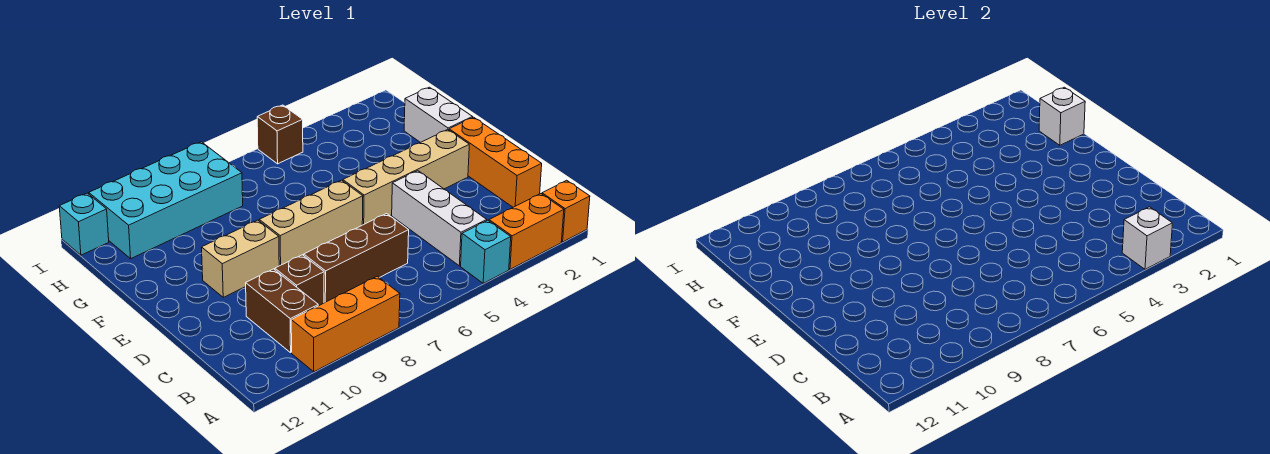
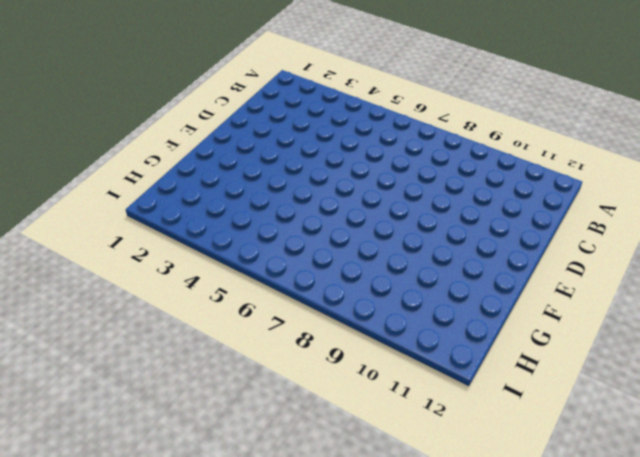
none -> orange brick A1 level 1
none -> orange brick A2:A3 level 1
none -> cyan brick A4 level 1

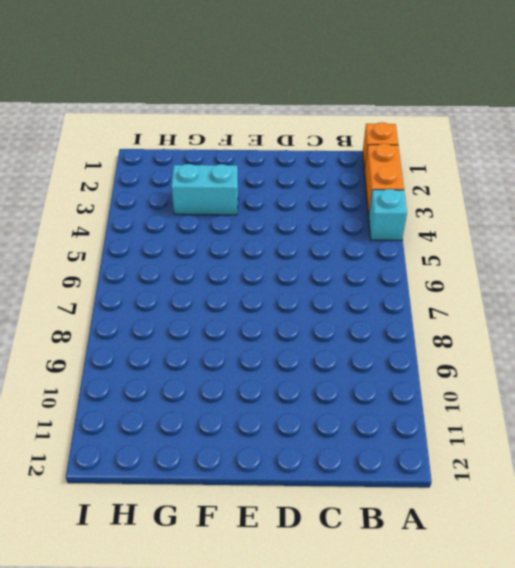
cyan brick F3:G3 level 1 -> none
none -> orange brick A8:A10 level 1
none -> white brick B4:D4 level 1
none -> brown brick B10:C10 level 1

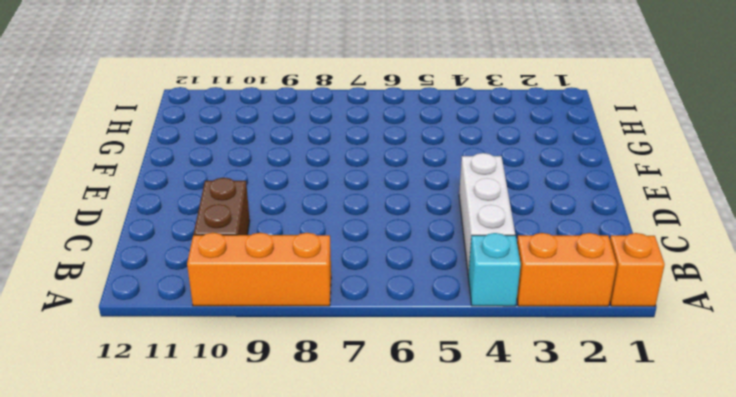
none -> orange brick C1:E1 level 1
none -> brown brick C6:C8 level 1
none -> brown brick C9 level 1

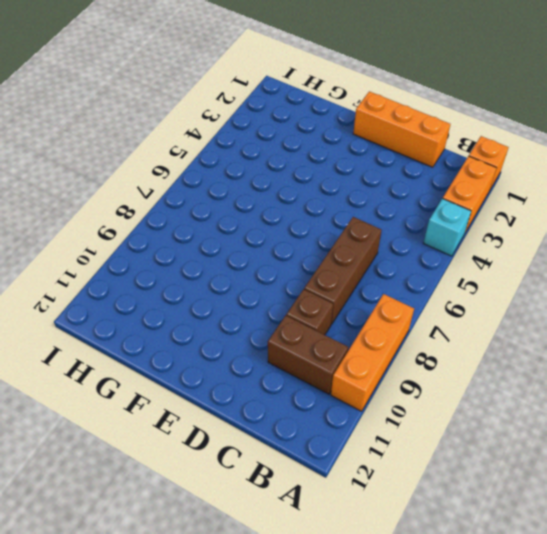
none -> white brick B4:D4 level 1
none -> tan brick E2:E5 level 1
none -> tan brick E6:E8 level 1

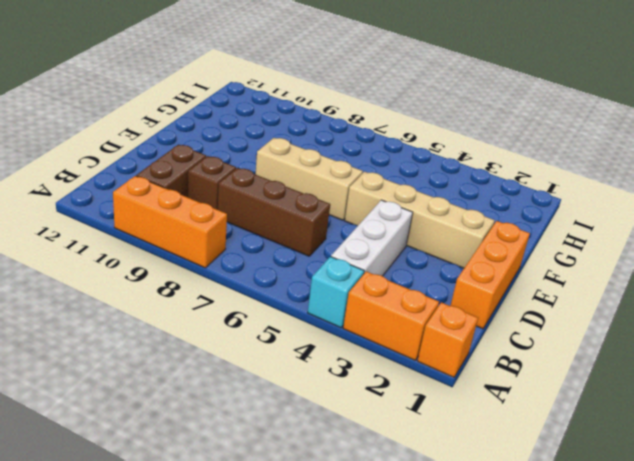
none -> tan brick E9:E10 level 1
none -> white brick F1:G1 level 1
none -> cyan brick H8:I11 level 1

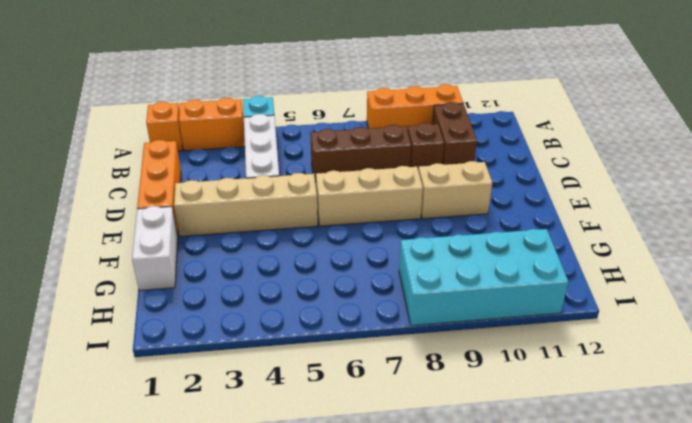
none -> brown brick I5 level 1
none -> cyan brick I12 level 1
none -> white brick A3 level 2

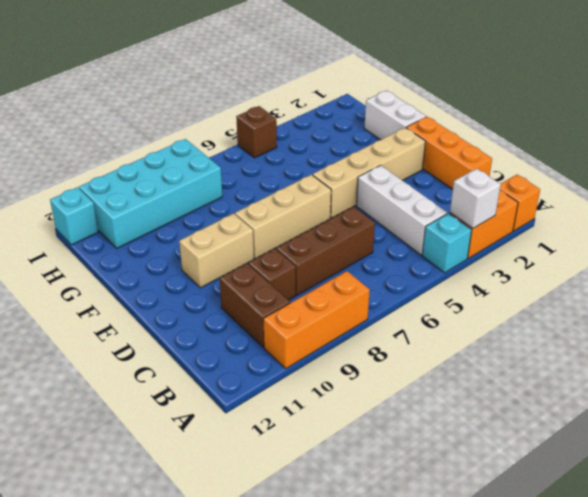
none -> white brick G1 level 2

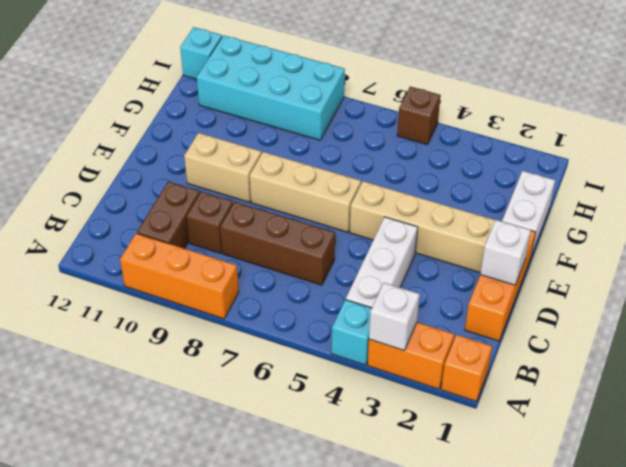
white brick D1 level 2 -> white brick G1 level 2

